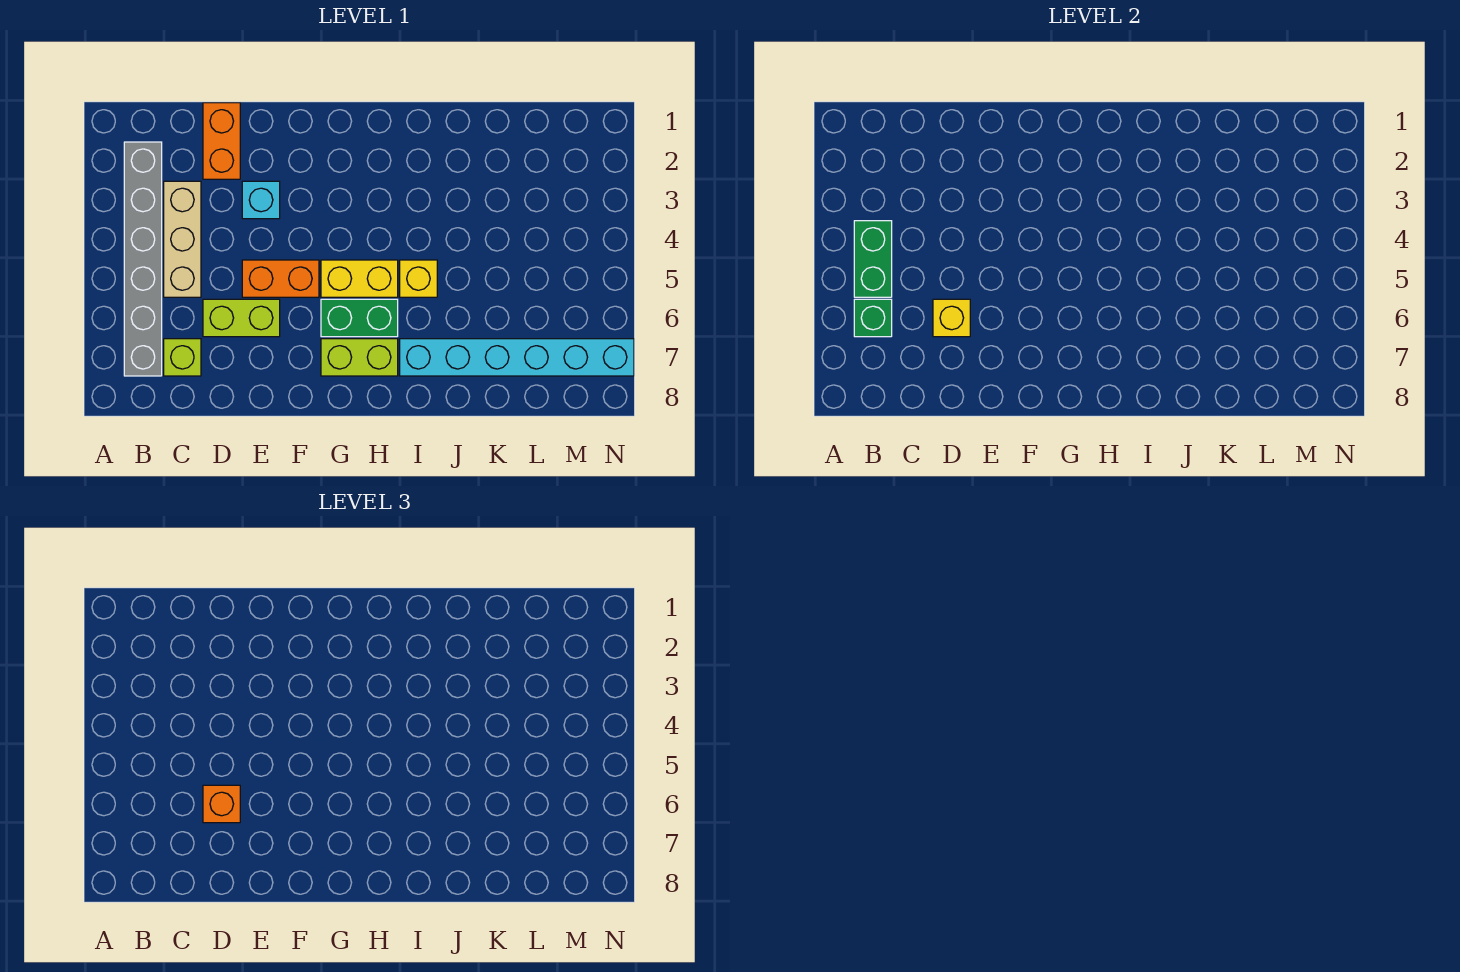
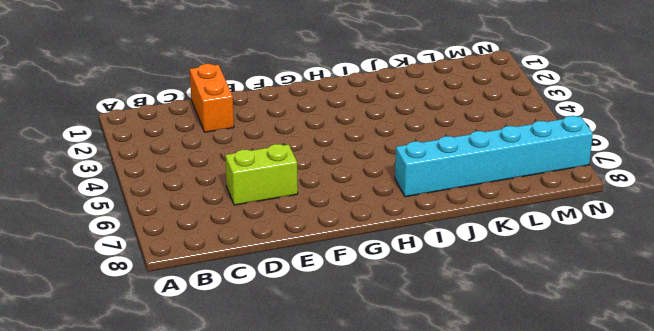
none -> grey brick B2:B7 level 1
none -> tan brick C3:C5 level 1
none -> lime brick C7 level 1

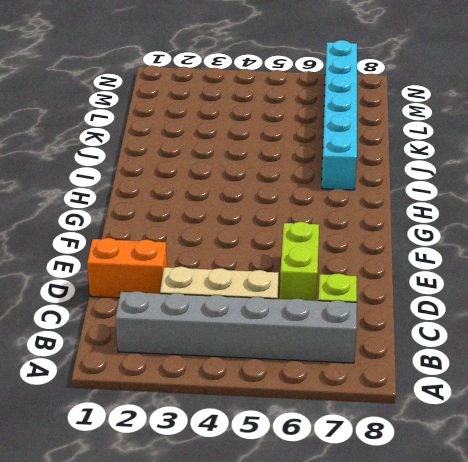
none -> cyan brick E3 level 1
none -> orange brick E5:F5 level 1
none -> yellow brick G5:H5 level 1

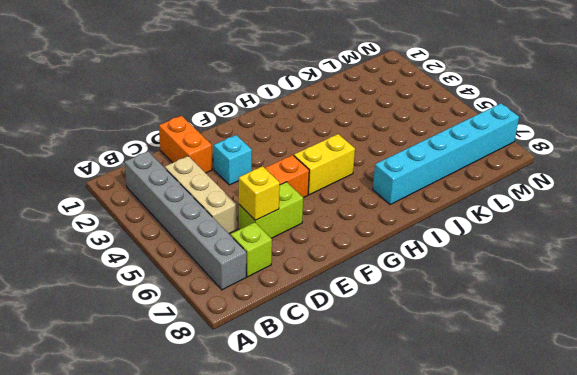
none -> green brick G6:H6 level 1
none -> lime brick G7:H7 level 1
none -> yellow brick I5 level 1

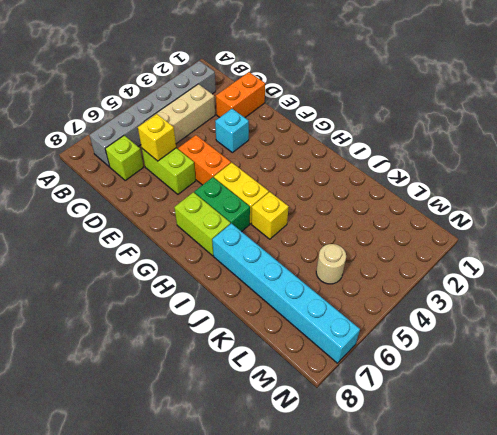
tan round brick L5 level 1 -> none
none -> green brick B4:B5 level 2
none -> green brick B6 level 2
none -> orange brick D6 level 3

